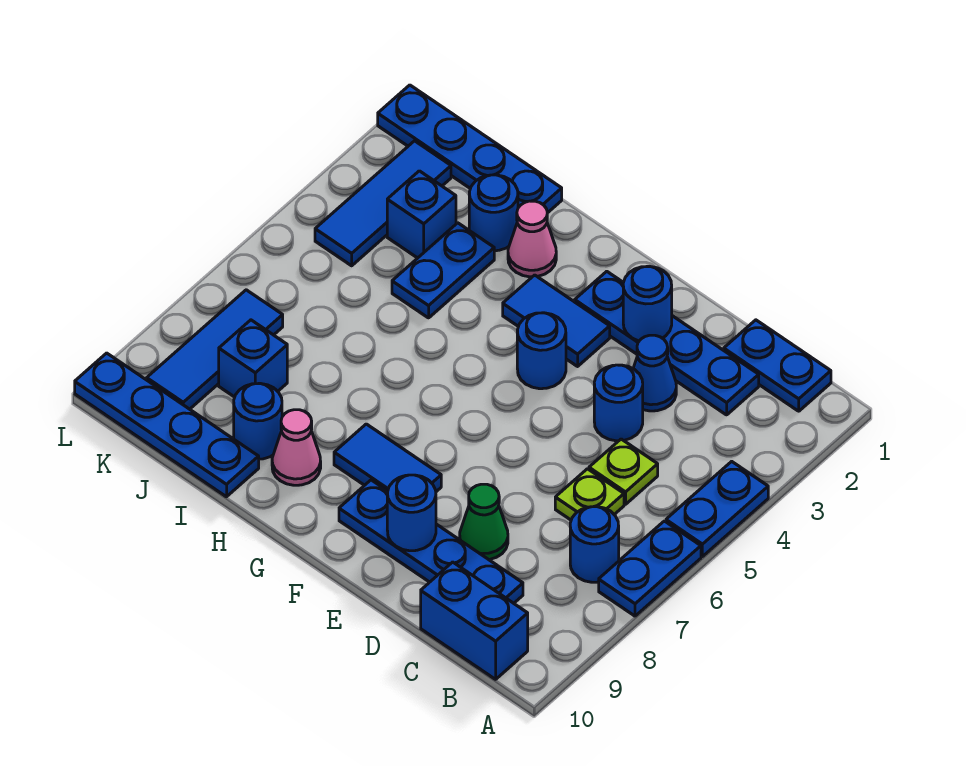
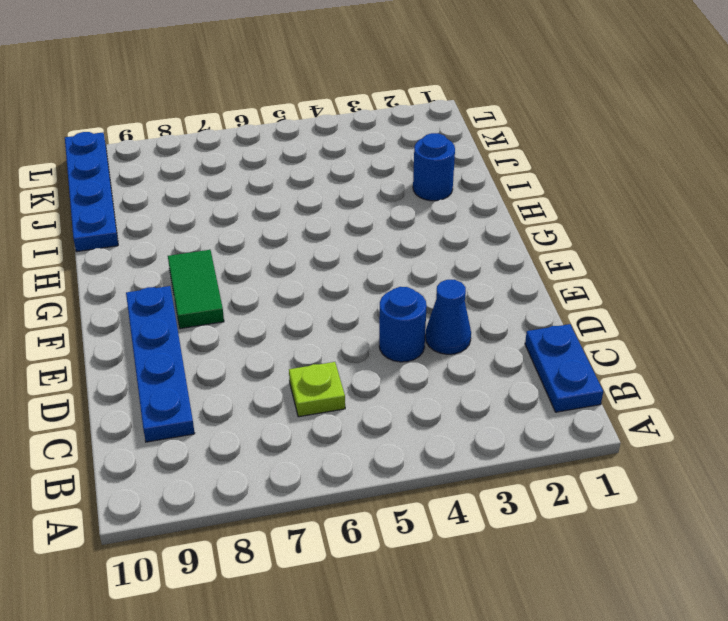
green tile F8:G8 level 1 -> blue tile F8:G8 level 1
none -> blue plate A4:A5 level 1
none -> blue plate A6:A7 level 1
none -> blue round brick B7 level 1

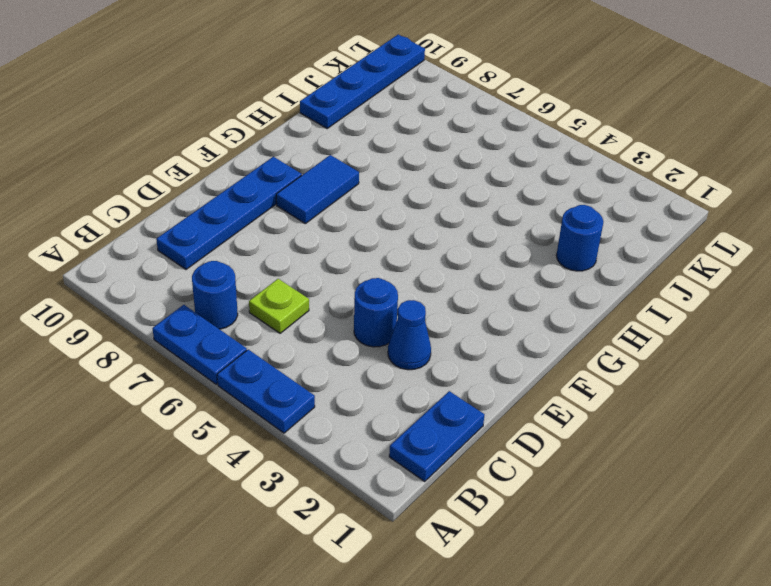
none -> blue brick B10:C10 level 1
none -> blue plate C2:F2 level 1
none -> lime plate C5 level 1

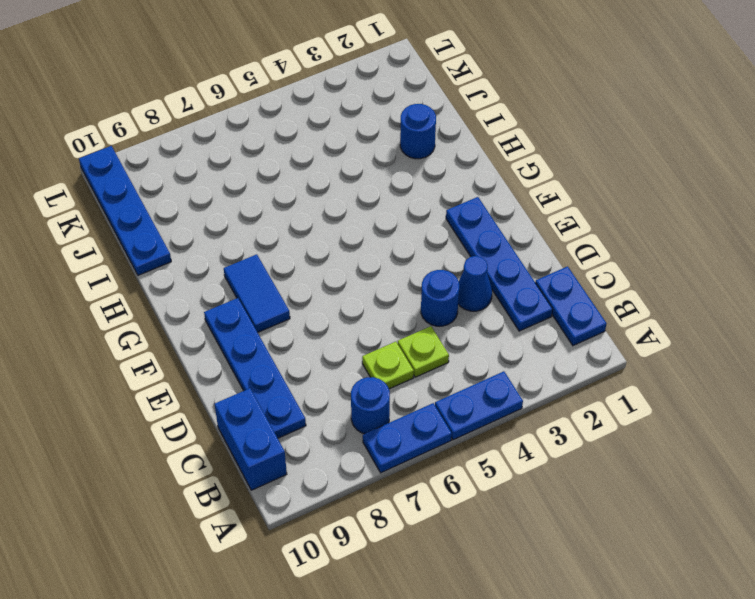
none -> green cone D8 level 1
none -> blue tile F3:G3 level 1
none -> blue round brick F4 level 1

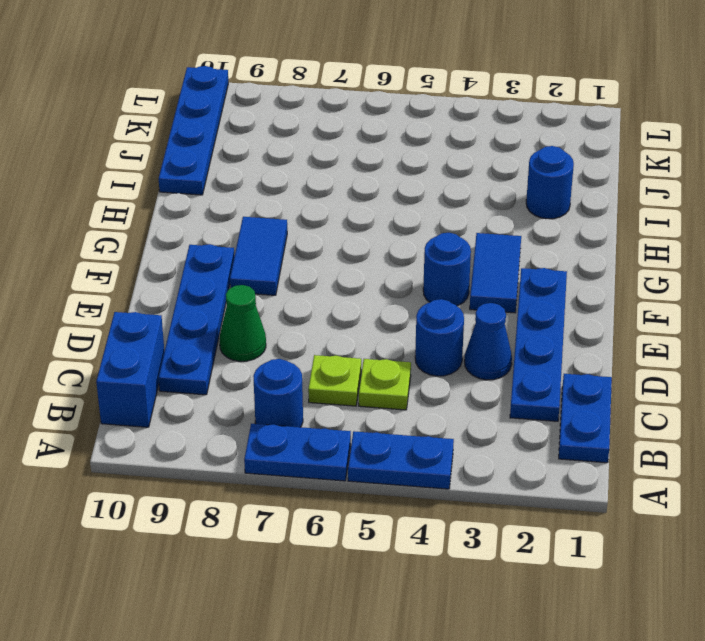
none -> pink cone H2 level 1
none -> pink cone H9 level 1
none -> blue plate I1:L1 level 1

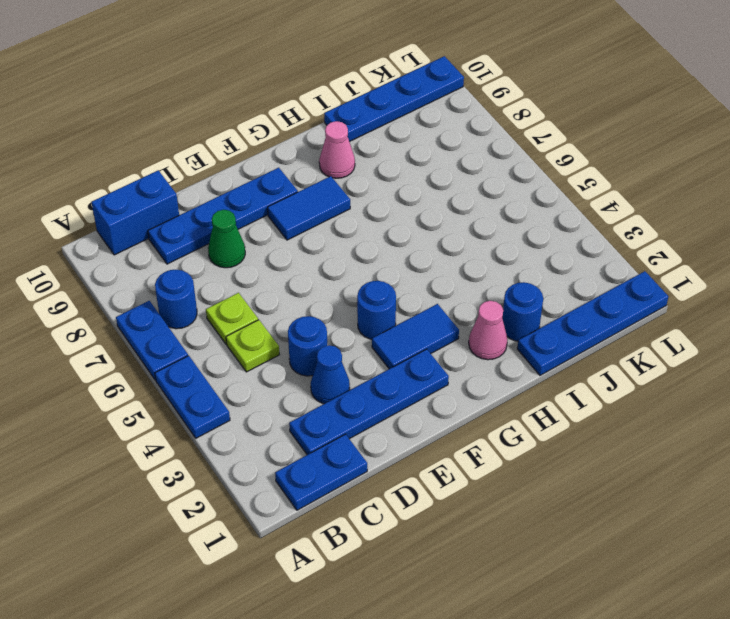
none -> blue plate I3:I4 level 1
none -> blue round brick I9 level 1
none -> blue brick J3 level 1

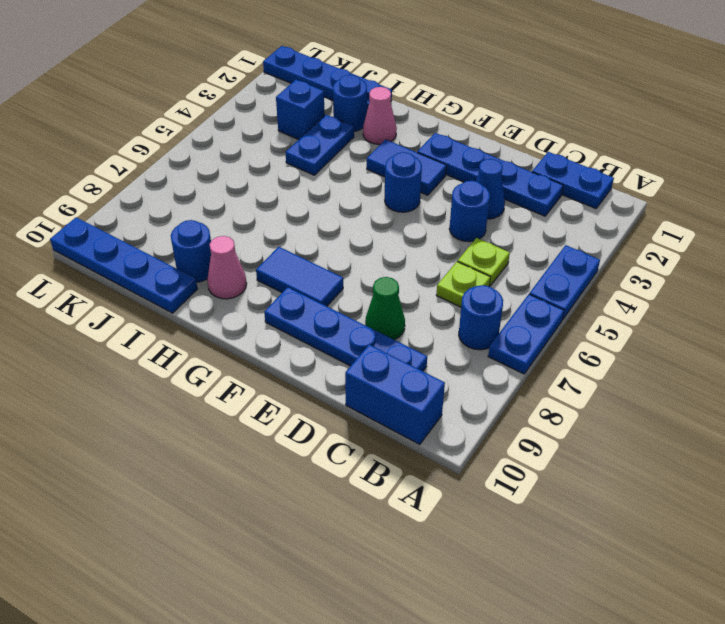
none -> blue brick J8 level 1
none -> blue tile K2:K4 level 1
none -> blue tile K7:K9 level 1

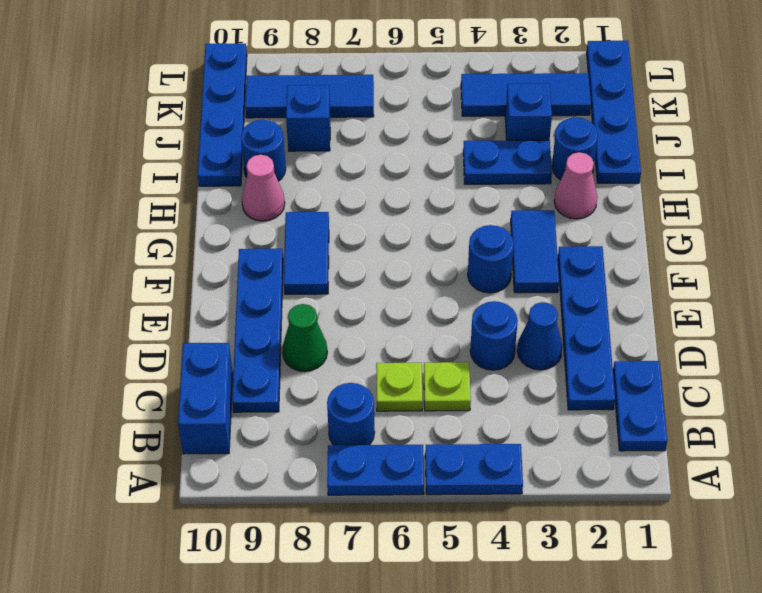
none -> blue round brick E2 level 2
none -> blue round brick E9 level 2

